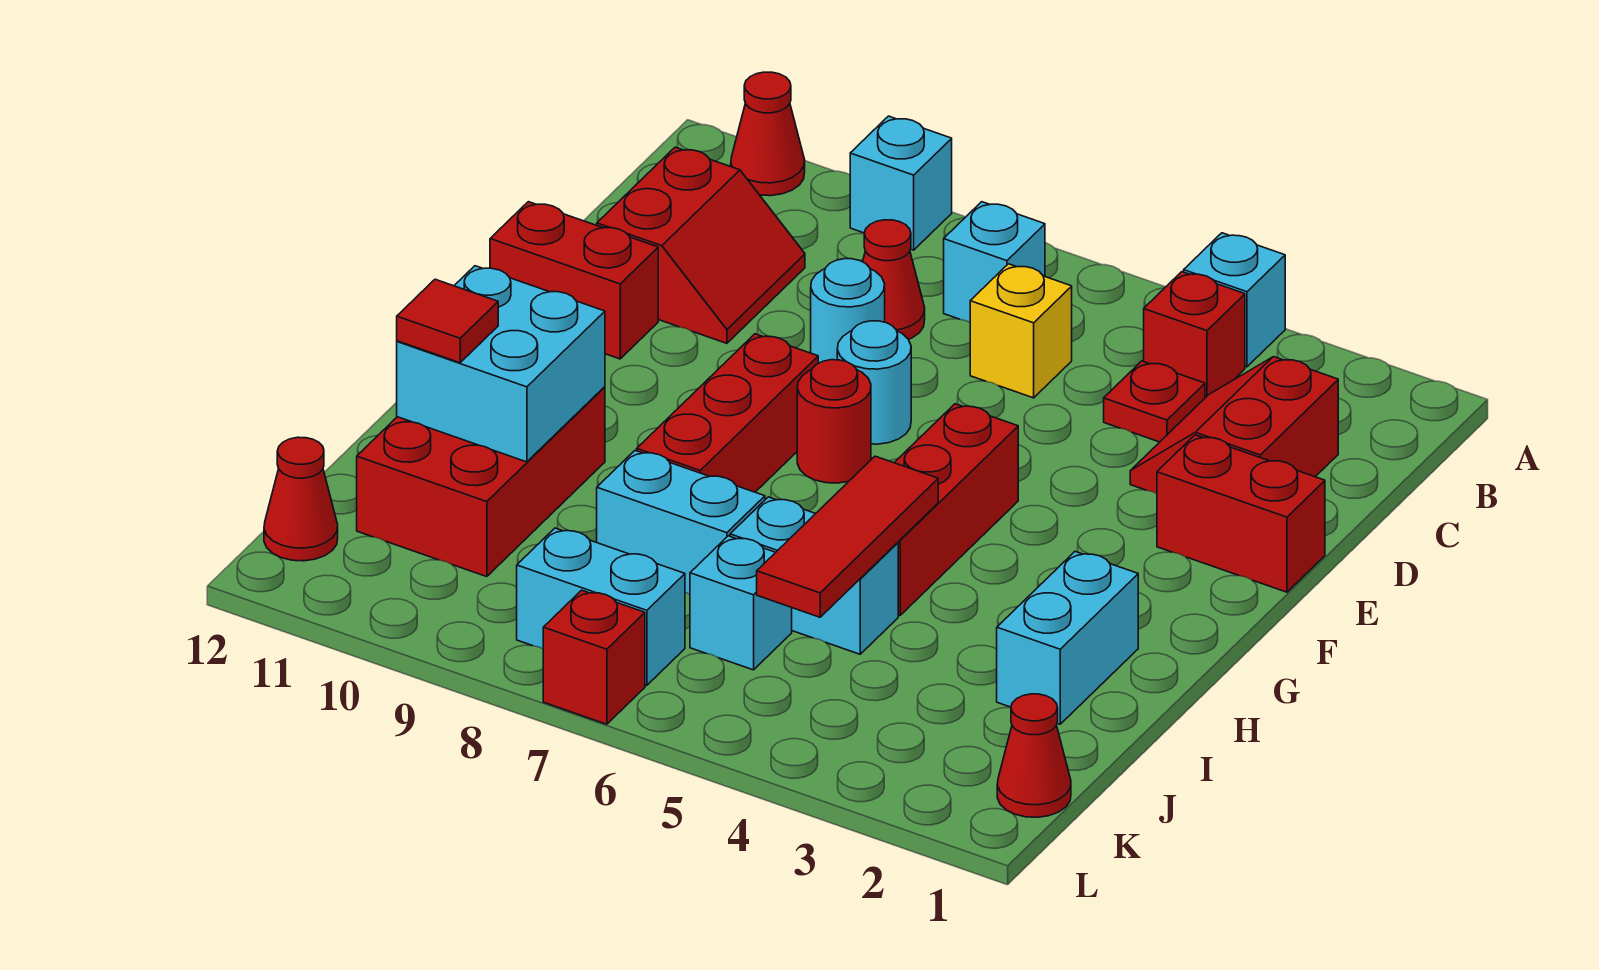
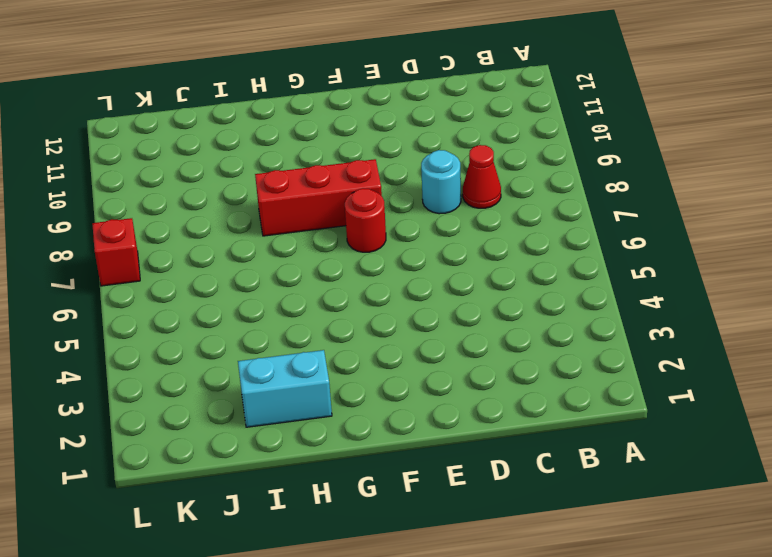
none -> cyan brick A4 level 1
none -> cyan brick A9 level 1
none -> red cone A11 level 1

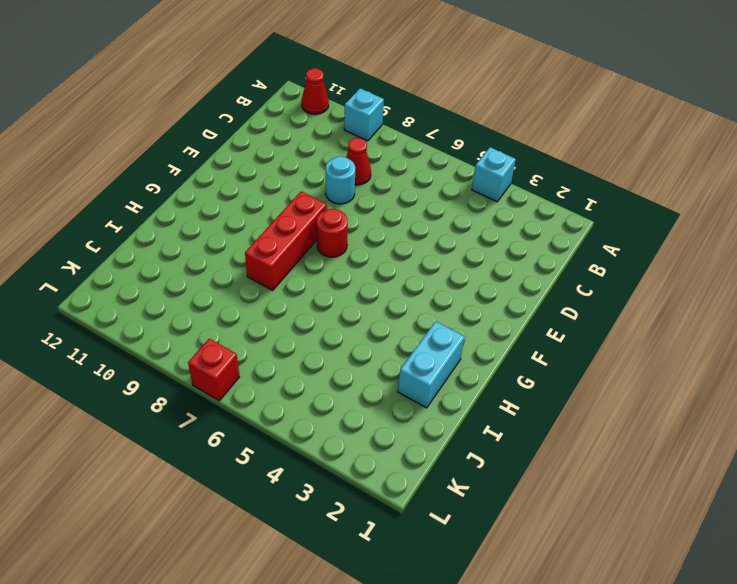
none -> red brick B4 level 1
none -> cyan brick B7 level 1
none -> red slope C2:D3 level 1 top 2

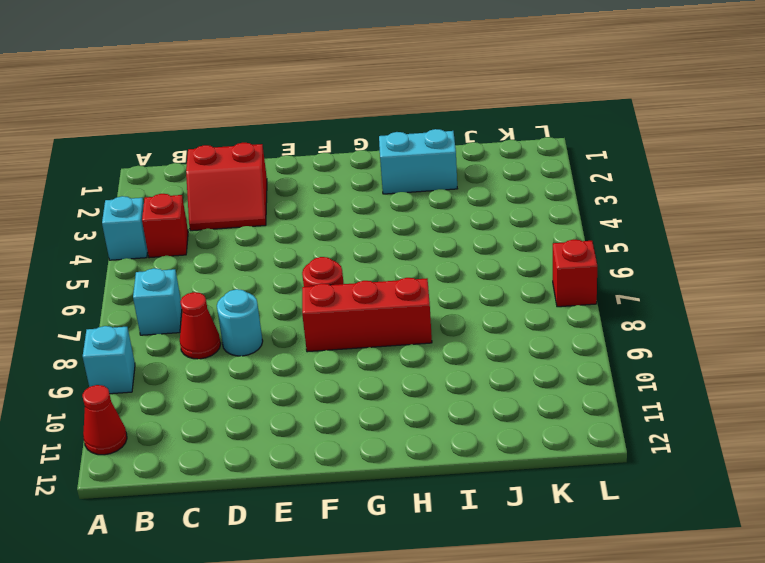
none -> red plate C4 level 1
none -> yellow brick C6 level 1
none -> red slope C10:D11 level 1 top 11

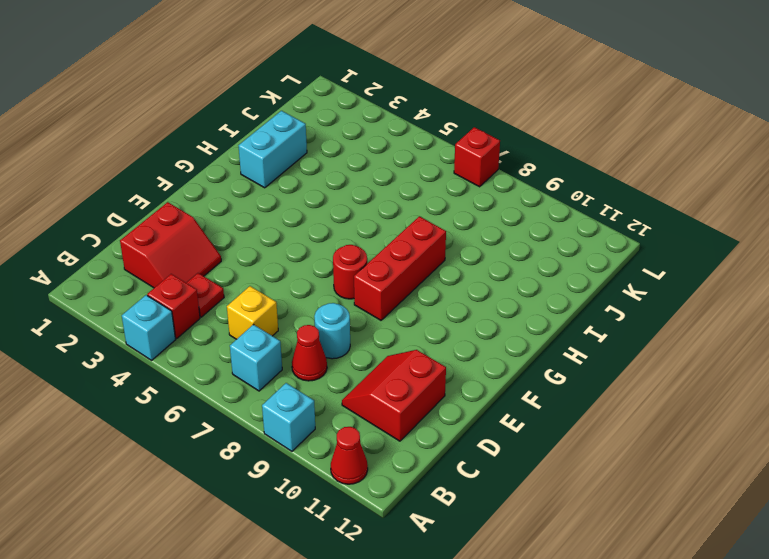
none -> red brick E1:E2 level 1
none -> cyan round brick E7 level 1
none -> red brick E11:E12 level 1

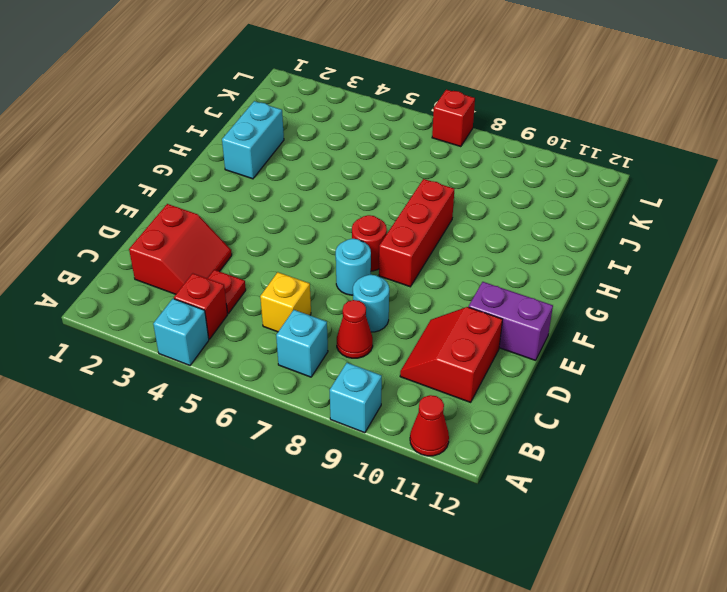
purple brick E11:E12 level 1 -> red brick E11:E12 level 1
none -> red brick E1:E2 level 1
none -> red brick F5:H5 level 1
none -> red brick H10:J11 level 1

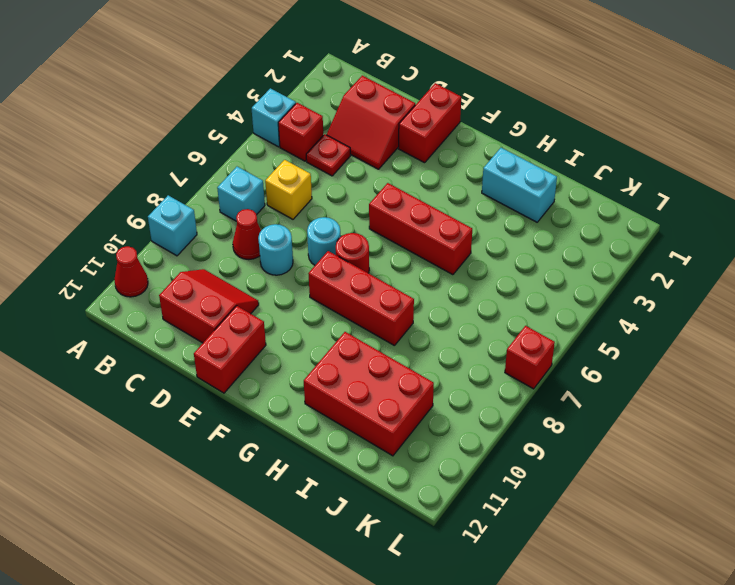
none -> cyan brick I5:I6 level 1
none -> cyan brick I7:I8 level 1
none -> cyan brick J6 level 1

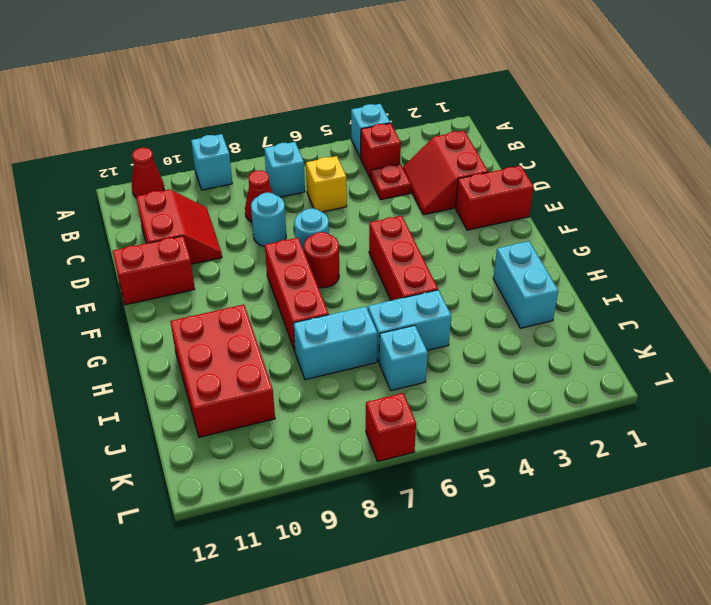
none -> red cone K1 level 1
none -> cyan brick K7:K8 level 1
none -> red cone K12 level 1

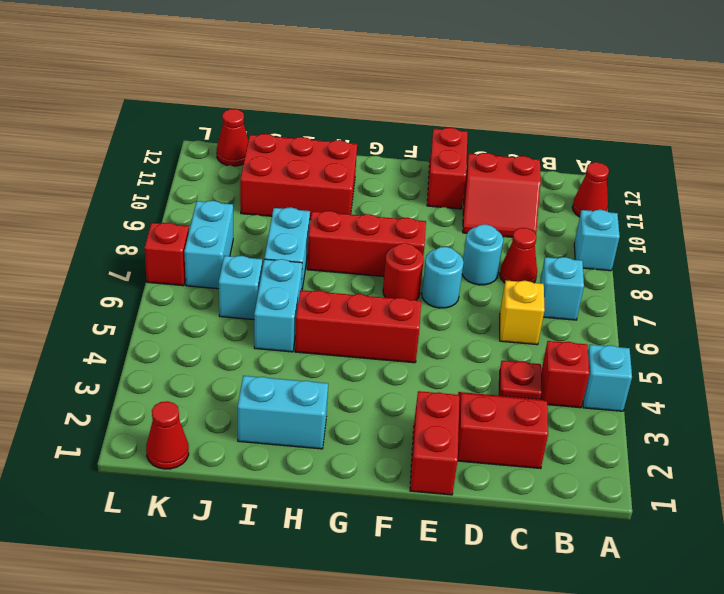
none -> red tile H5:J5 level 2
none -> cyan brick H10:I11 level 2
none -> red tile I11 level 3

